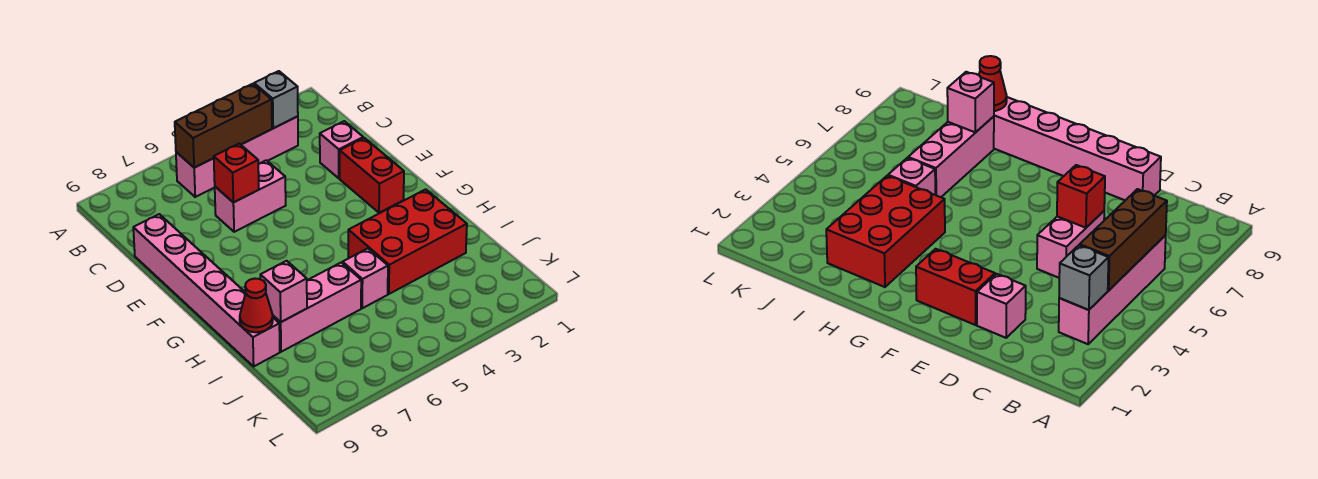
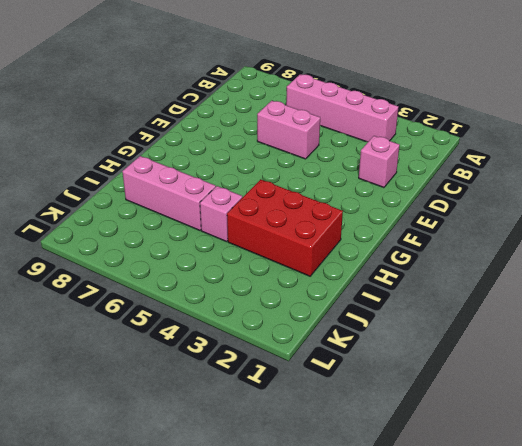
none -> pink brick D9:I9 level 1
none -> red brick E2:F2 level 1
none -> grey brick B3 level 2

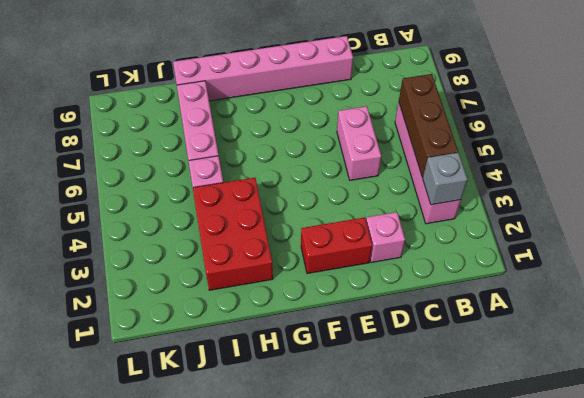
none -> red brick D6 level 2
none -> pink brick I8 level 2
none -> red cone I9 level 2

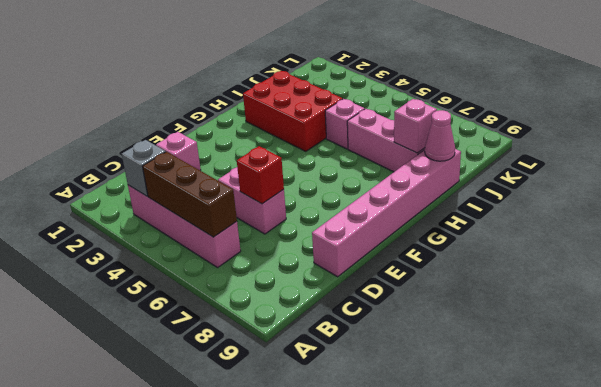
pink cone I9 level 2 -> red cone I9 level 2
none -> red brick E2:F2 level 1

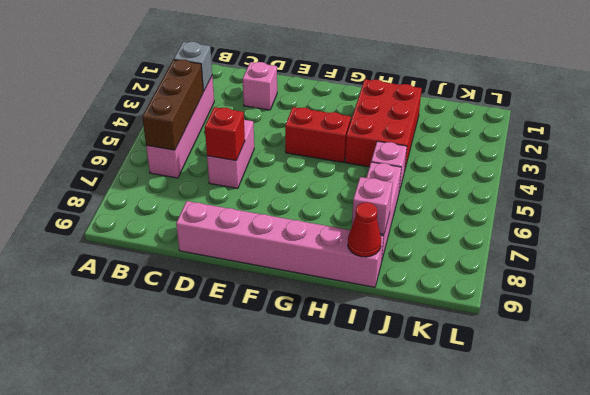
red brick F4:G4 level 1 -> red brick E2:F2 level 1

